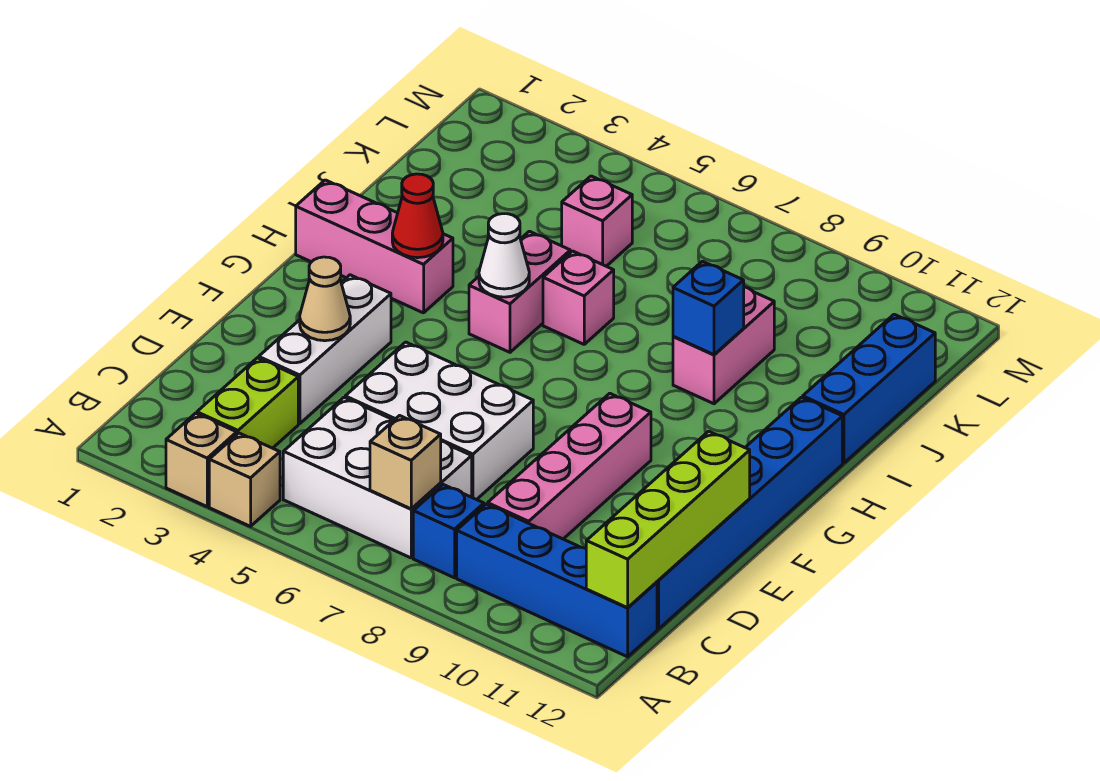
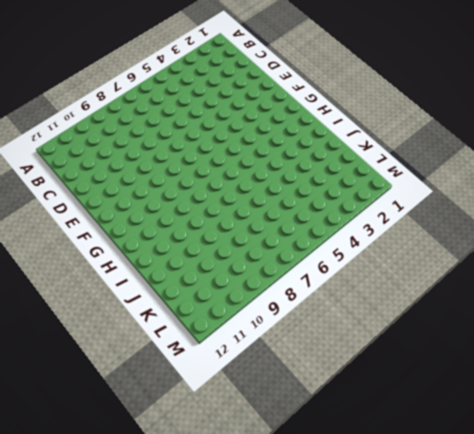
none -> tan brick A3 level 1
none -> tan brick A4 level 1
none -> lime brick B3:C3 level 1

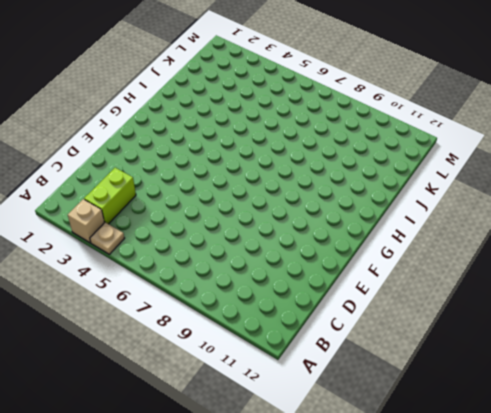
tan plate A4 level 1 -> tan brick A4 level 1
none -> white brick B5:C7 level 1
none -> blue brick B8 level 1
none -> blue brick B9:B12 level 1

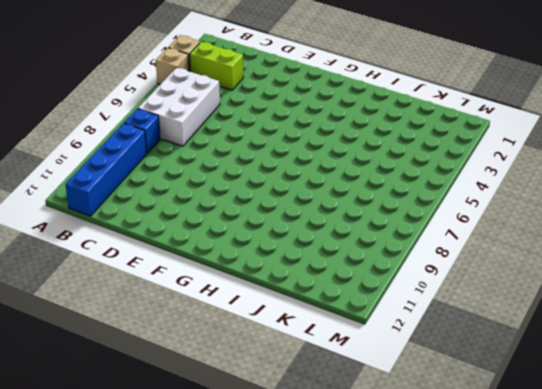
none -> pink brick C9:F9 level 1
none -> blue brick C12:H12 level 1
none -> white brick D3:F3 level 1

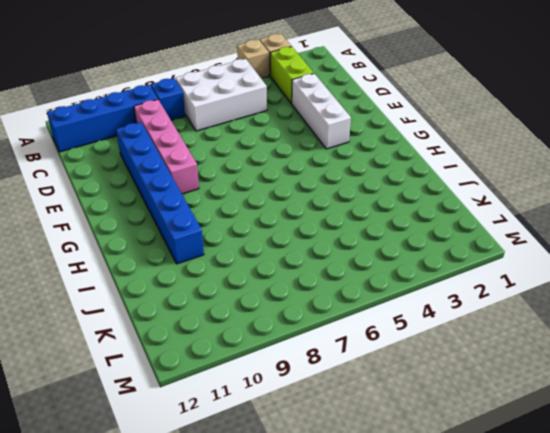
blue brick D10:I10 level 1 -> blue brick C12:H12 level 1
none -> white brick D5:E7 level 1
none -> pink brick H1:H3 level 1
none -> pink brick H5:I5 level 1

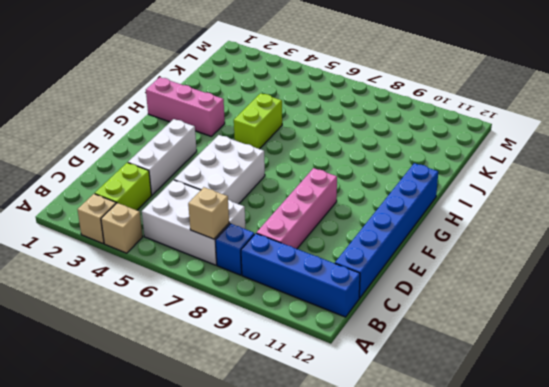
white brick D5:F6 level 1 -> white brick D5:E7 level 1
lime brick H5:I5 level 1 -> pink brick H5:I5 level 1
none -> pink brick I6 level 1
none -> pink brick I9:J9 level 1
none -> blue brick I12:K12 level 1

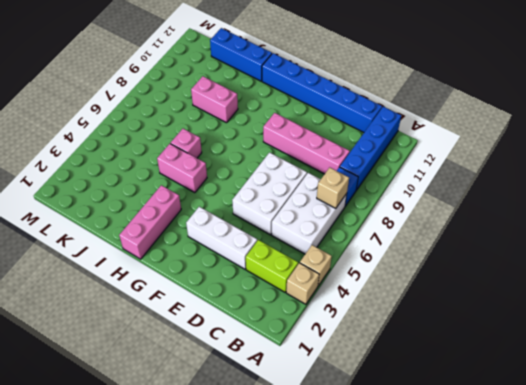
none -> pink brick K5 level 1
none -> lime brick B12:E12 level 2
none -> tan cone E3 level 2

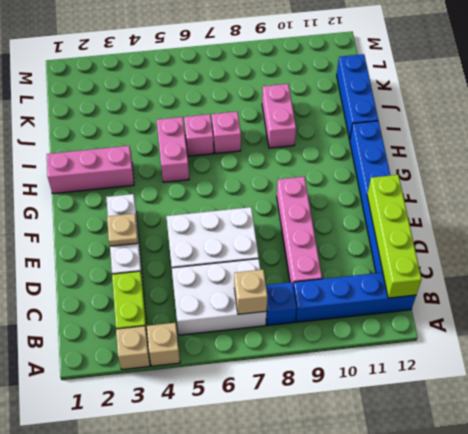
tan plate E3 level 2 -> tan cone E3 level 2
pink brick I7 level 1 -> pink brick K5 level 1
none -> red cone H3 level 2
none -> white cone H5 level 2
none -> blue brick I9 level 2

